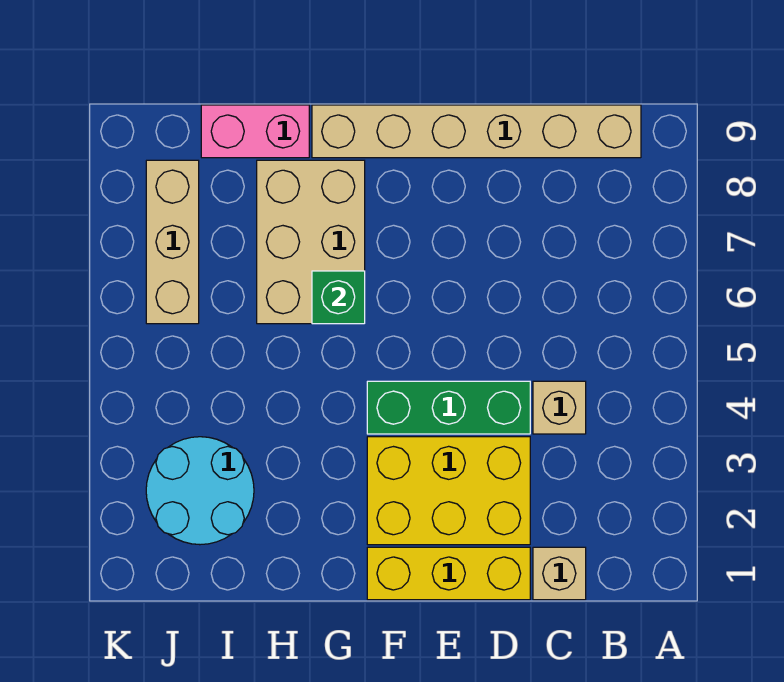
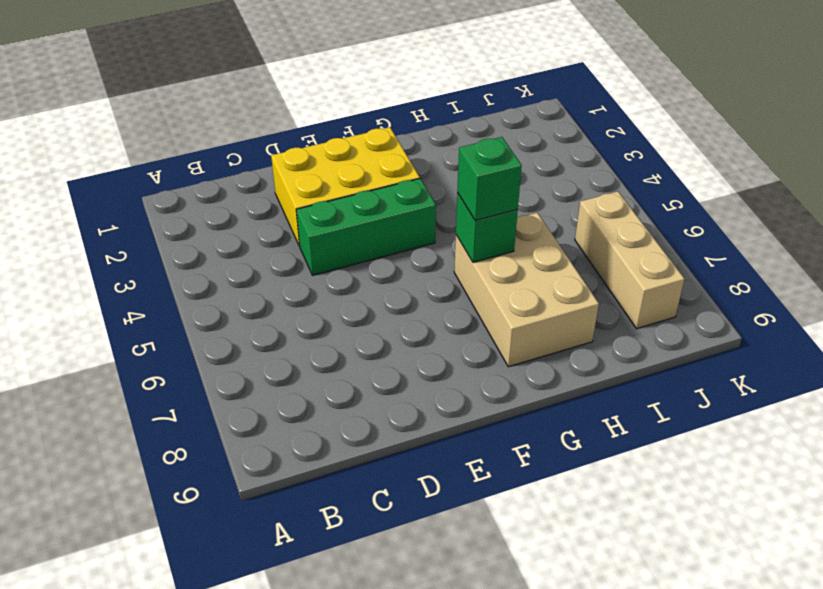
green brick G6 level 3 -> none
none -> tan brick B9:G9 level 1
none -> tan brick C1 level 1

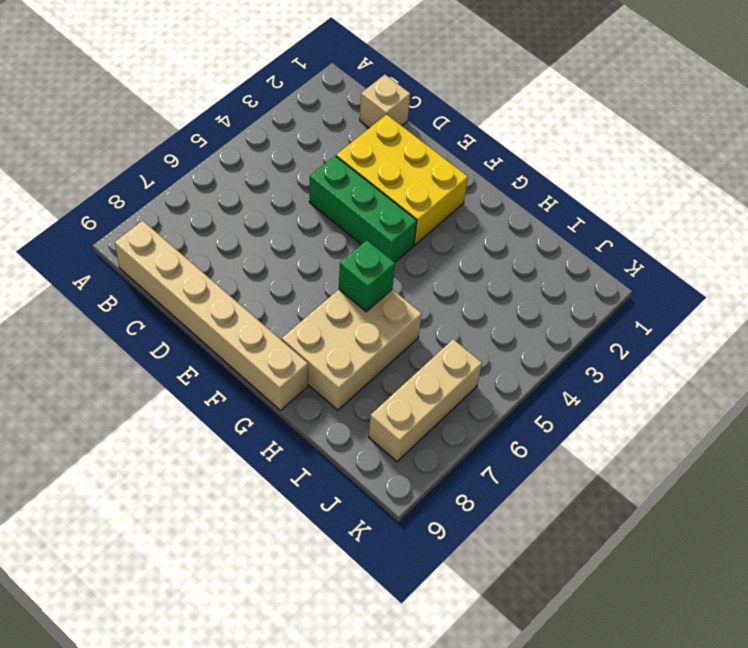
none -> tan brick C4 level 1
none -> yellow brick D1:F1 level 1

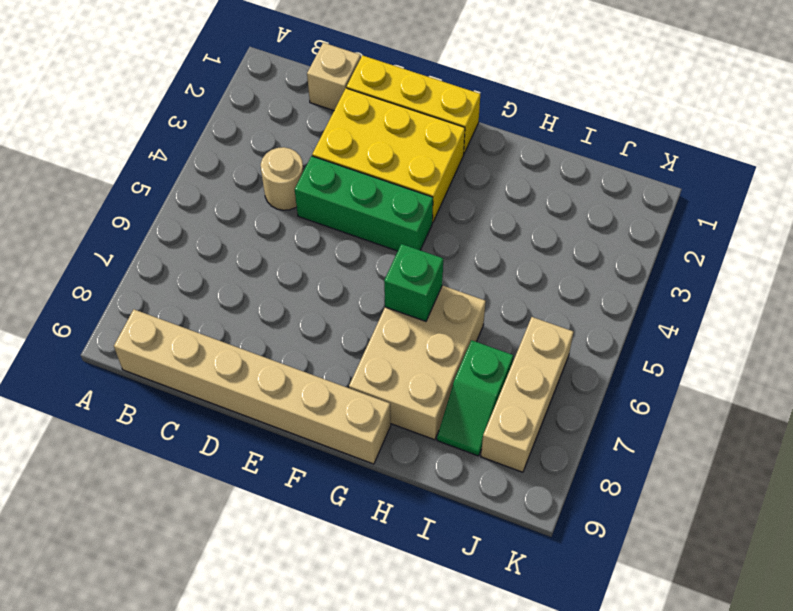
tan round brick C4 level 1 -> tan brick C4 level 1
green slope I7:I8 level 1 top 7 -> none
none -> pink brick H9:I9 level 1
none -> cyan round brick I2:J3 level 1

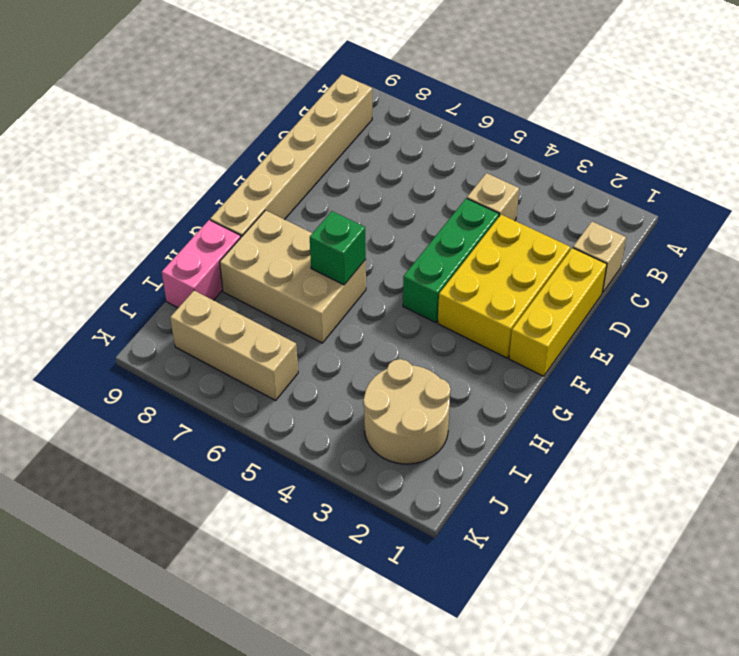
tan round brick I2:J3 level 1 -> cyan round brick I2:J3 level 1

